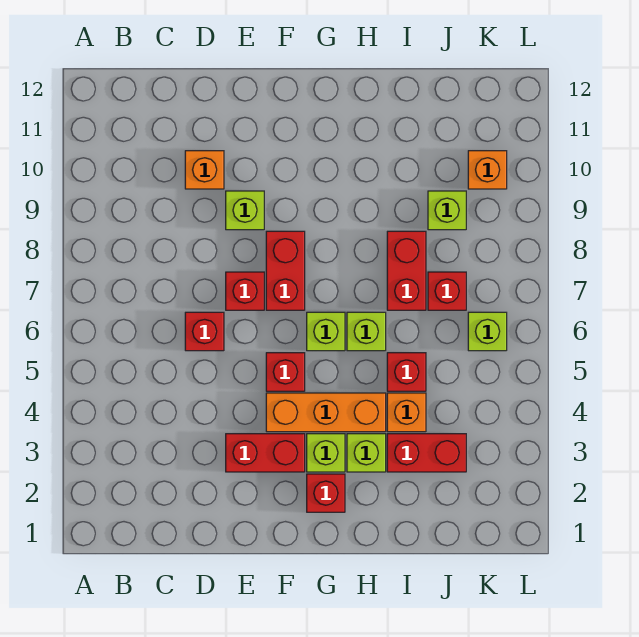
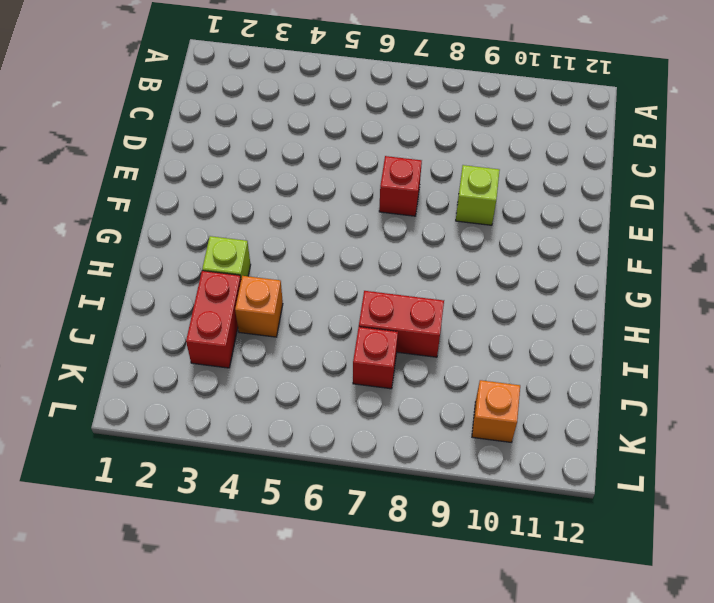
none -> red brick D6 level 1
none -> orange brick D10 level 1
none -> red brick E3:F3 level 1

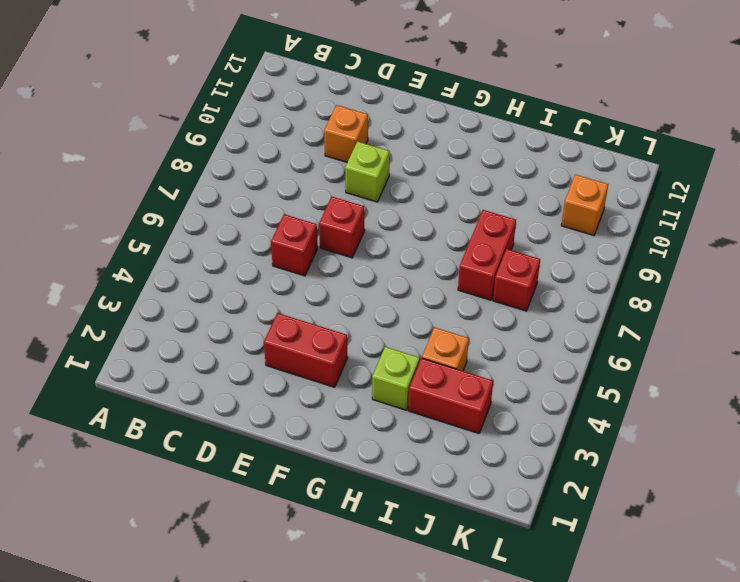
none -> orange brick F4:H4 level 1
none -> red brick F5 level 1
none -> red brick F7:F8 level 1

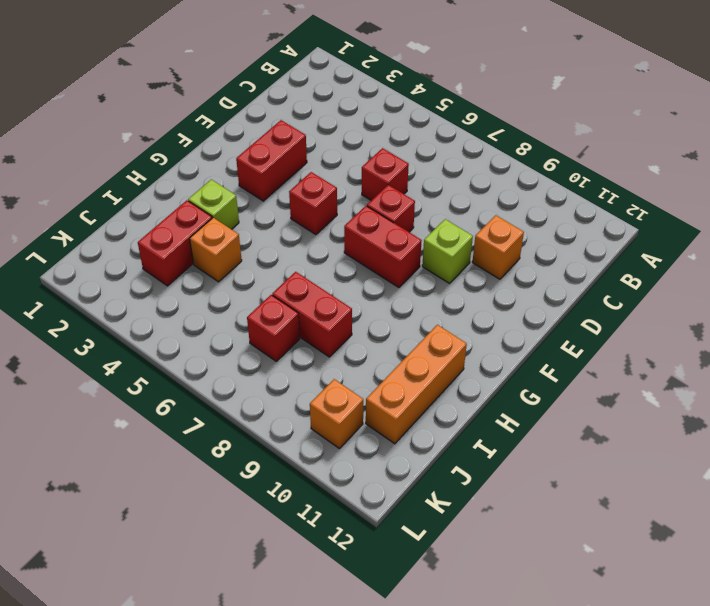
orange brick H11:J11 level 1 -> orange brick F4:H4 level 1
none -> red brick G2 level 1
none -> lime brick G3 level 1
none -> lime brick G6 level 1

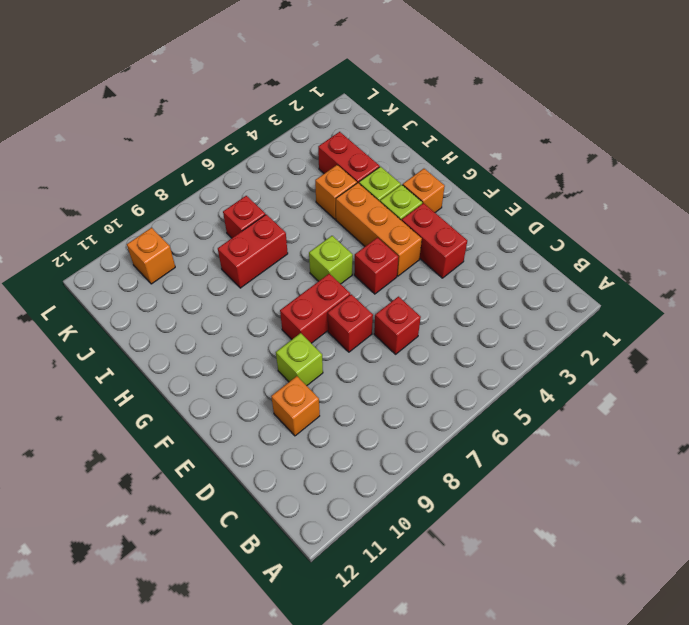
orange brick G2 level 1 -> red brick G2 level 1
none -> lime brick H6 level 1
none -> red brick I5 level 1
none -> lime brick J9 level 1

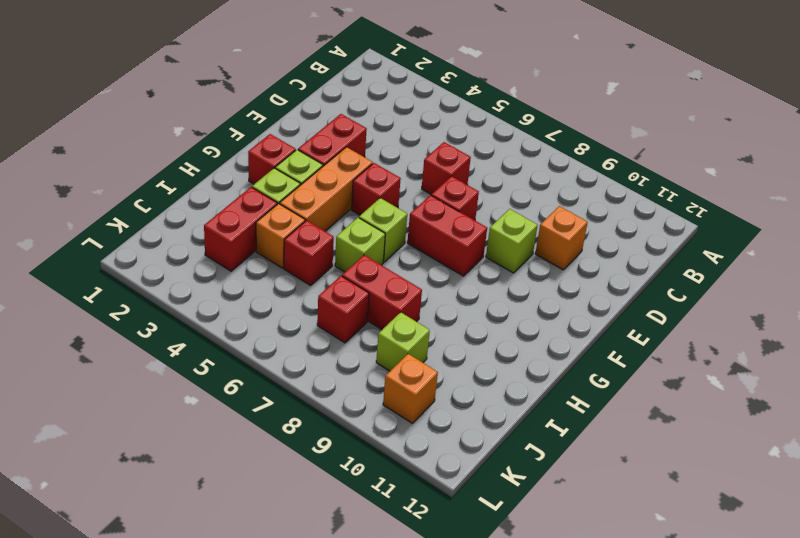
none -> lime brick K6 level 1

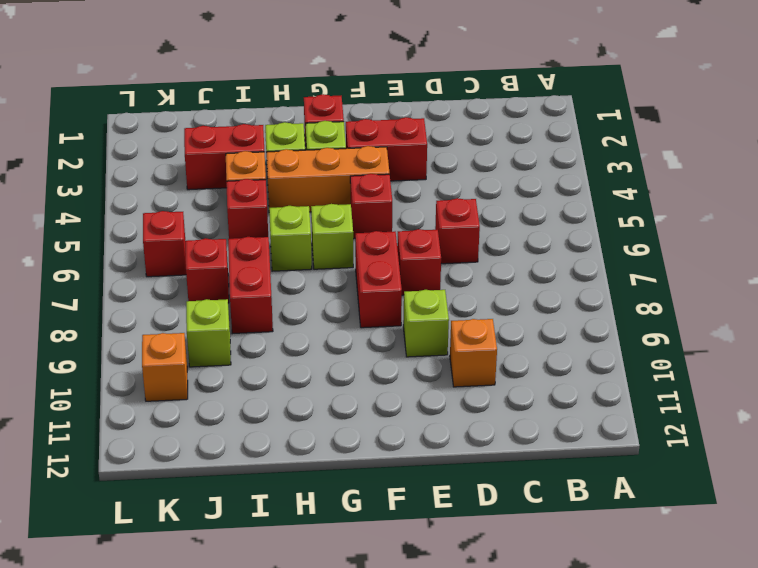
red brick K6 level 1 -> lime brick K6 level 1

